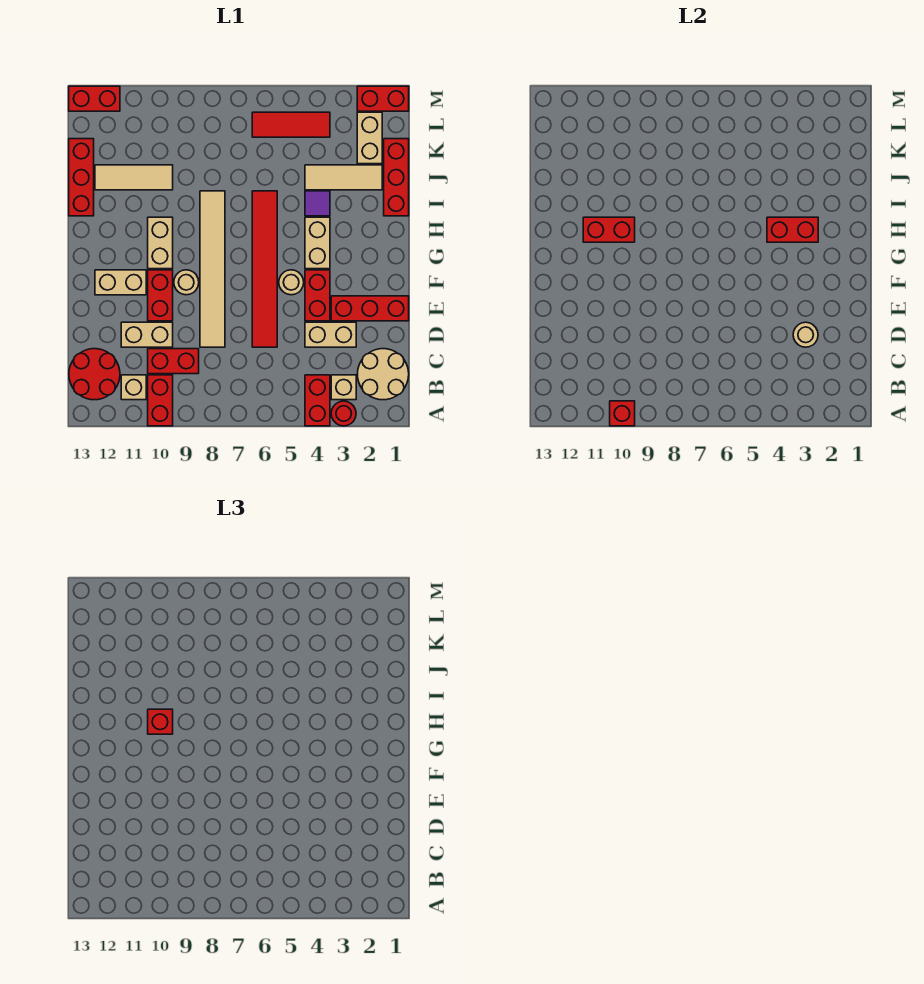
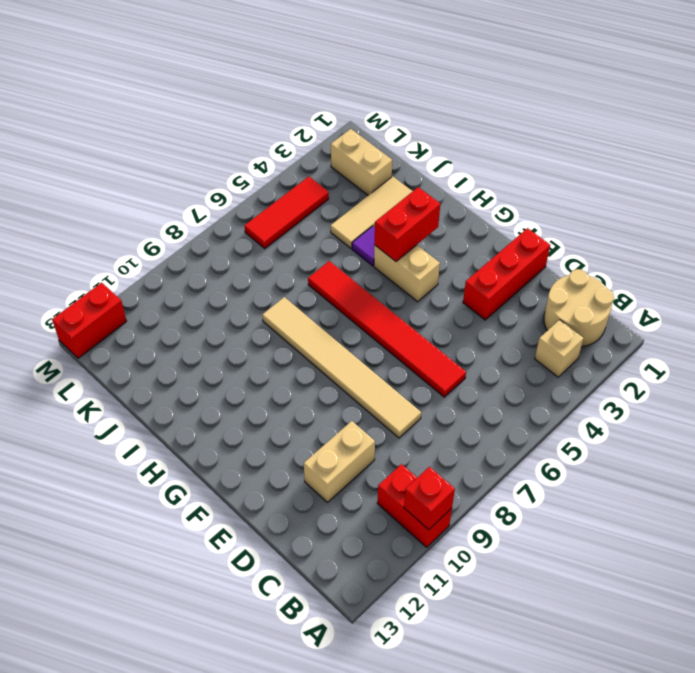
none -> red round brick A3 level 1
none -> red brick A4:B4 level 1
none -> tan brick B11 level 1
none -> red round brick B12:C13 level 1

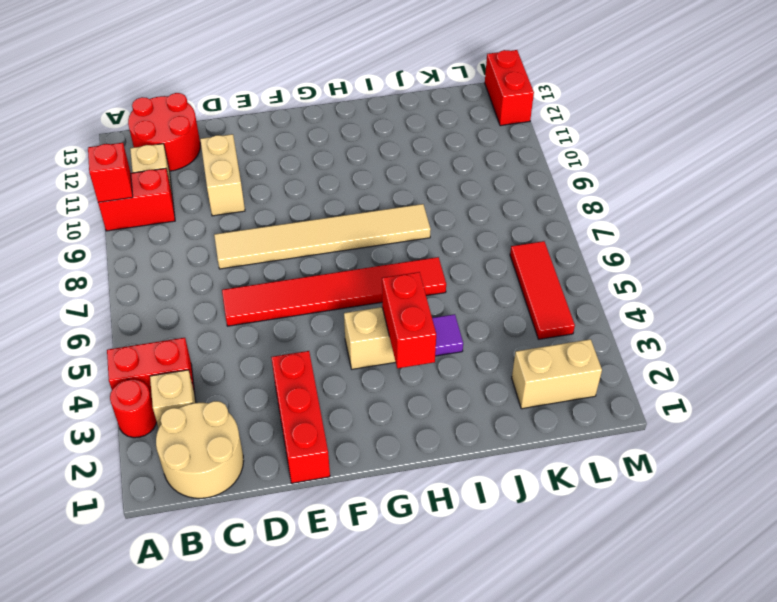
none -> red brick C9:C10 level 1
none -> tan brick D3:D4 level 1
none -> red brick E4:F4 level 1
none -> red brick E10:F10 level 1

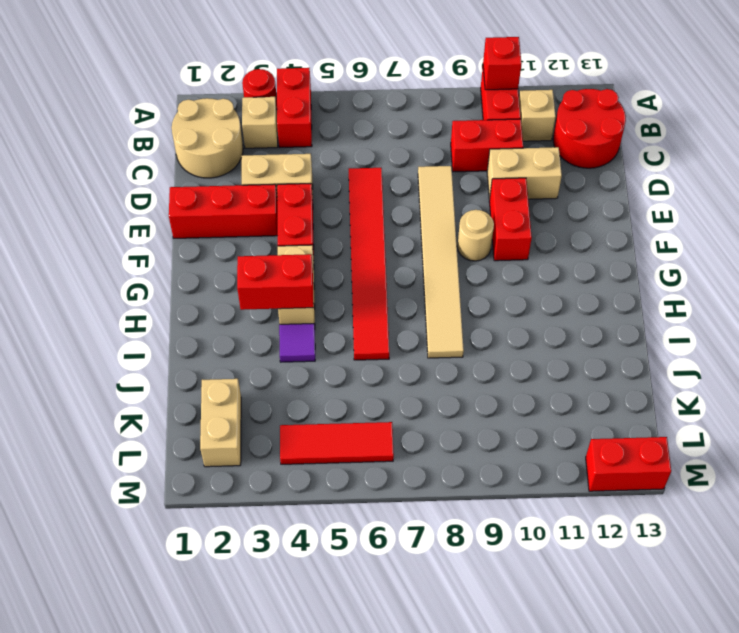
none -> tan round brick F5 level 1
none -> tan brick F11:F12 level 1
none -> tan brick G10:H10 level 1
none -> red brick I1:K1 level 1

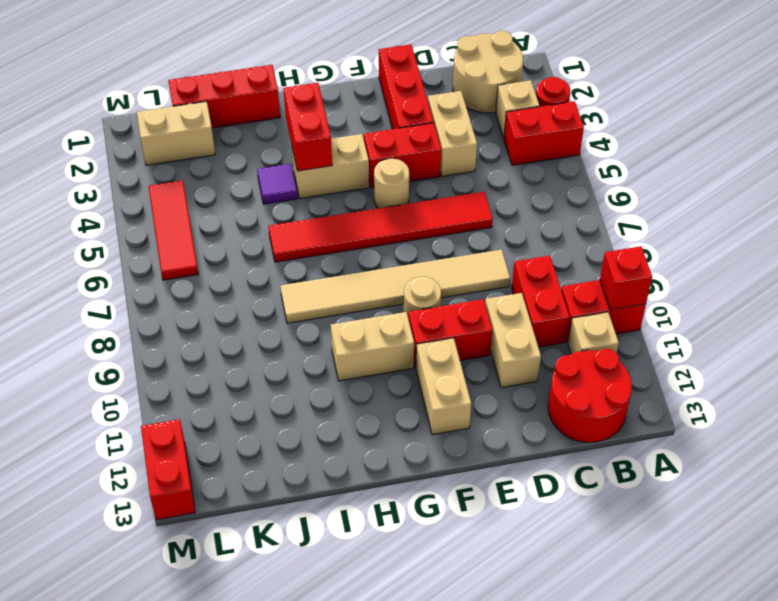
none -> red brick I13:K13 level 1
none -> tan tile J2:J4 level 1
none -> tan tile J10:J12 level 1
none -> red brick M1:M2 level 1

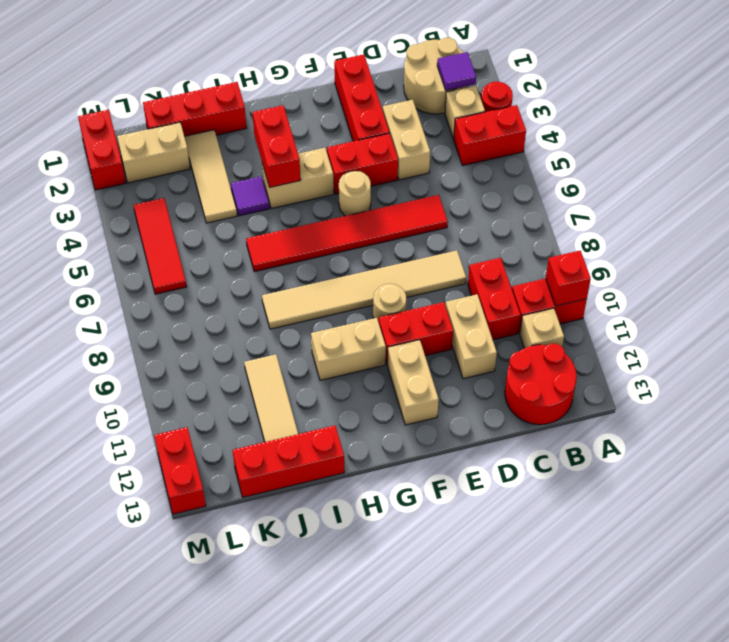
purple tile B2 level 2 -> none
none -> tan round brick D3 level 2
none -> red brick H10:H11 level 2
none -> red brick H10 level 3

